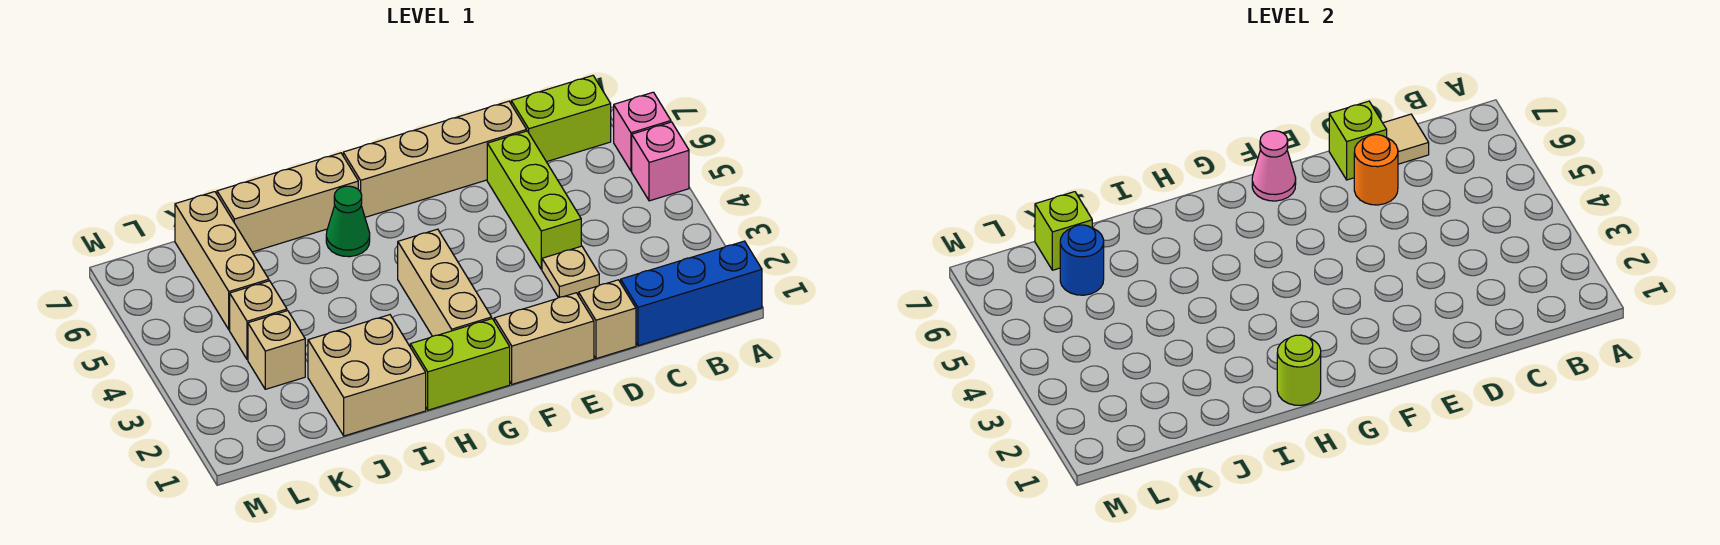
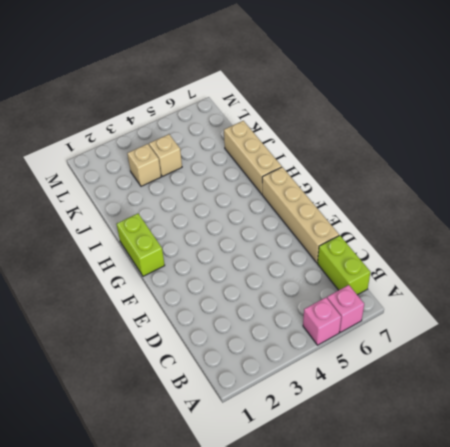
none -> blue brick A1:C1 level 1
none -> tan brick D1 level 1
none -> tan plate D3 level 1

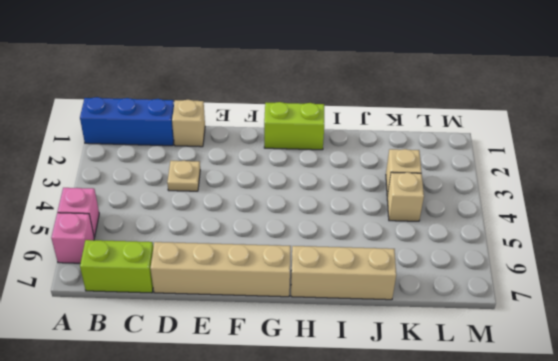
none -> lime brick D4:D6 level 1
none -> tan brick E1:F1 level 1
none -> tan brick G2:G4 level 1

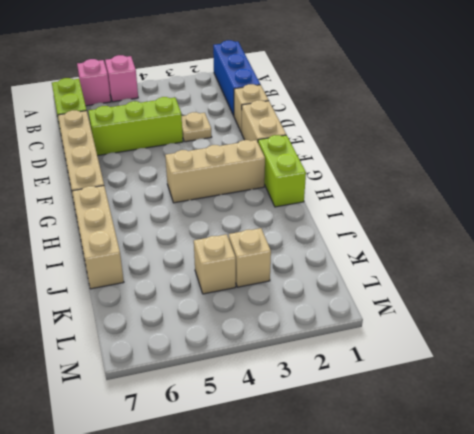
none -> green cone H6 level 1
none -> tan brick I1:J2 level 1
none -> tan brick K5:K7 level 1

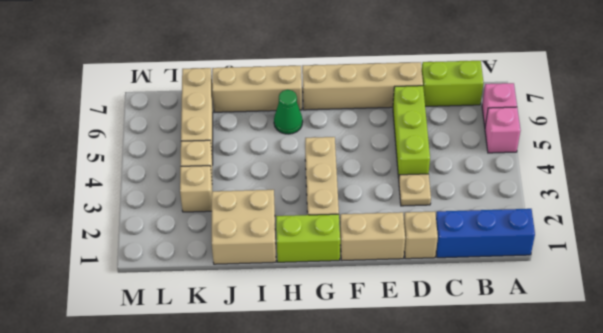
none -> tan tile C7 level 2
none -> orange round brick D6 level 2
none -> lime brick D7 level 2

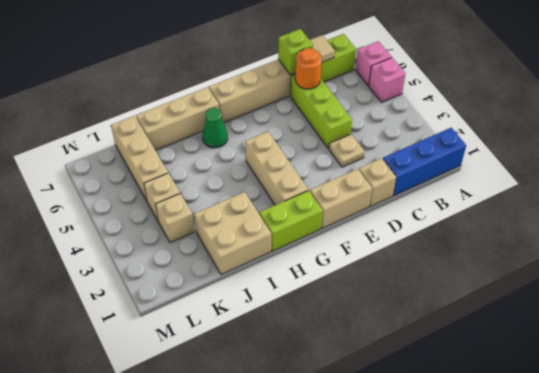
none -> pink cone F7 level 2
none -> lime round brick H1 level 2
none -> blue round brick K6 level 2

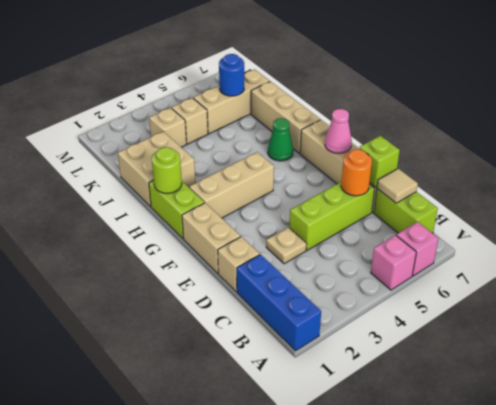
none -> lime brick K7 level 2

